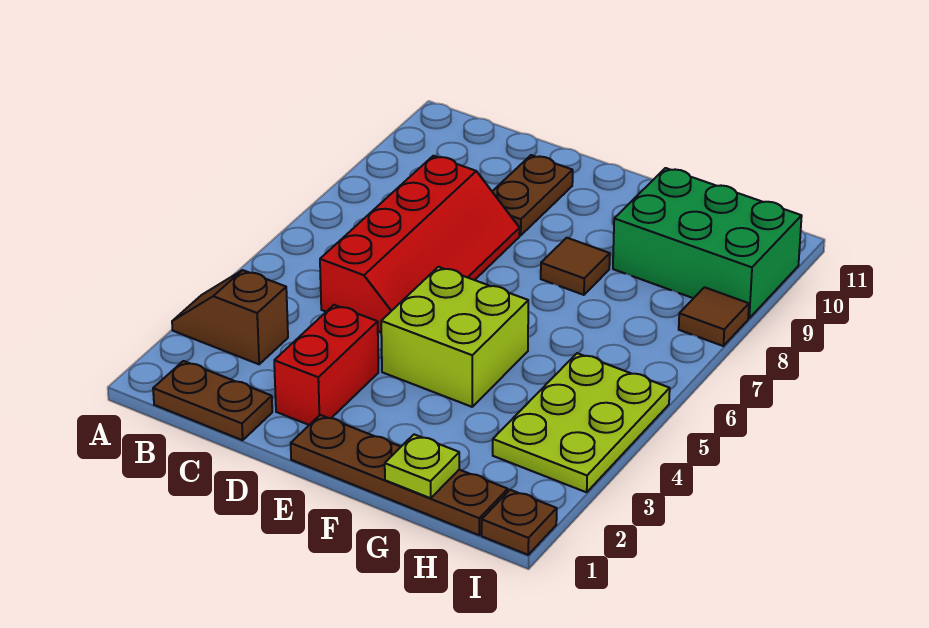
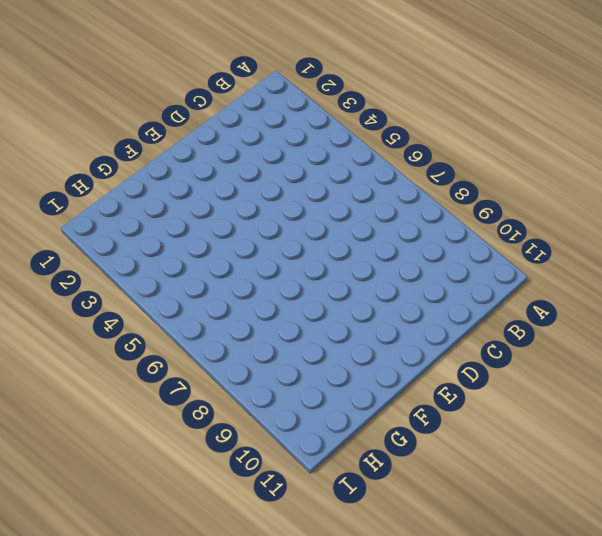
none -> brown slope A3:B3 level 1 top B
none -> brown plate B1:C1 level 1
none -> red slope C5:D8 level 1 top C

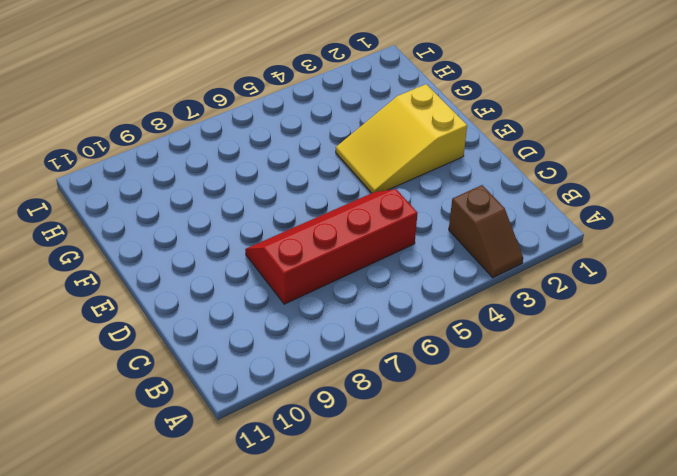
yellow slope E2:F4 level 1 top 2 -> lime brick E4:F5 level 1
none -> brown plate B1:C1 level 1
none -> red brick D2:D3 level 1
none -> brown plate D9:D10 level 1

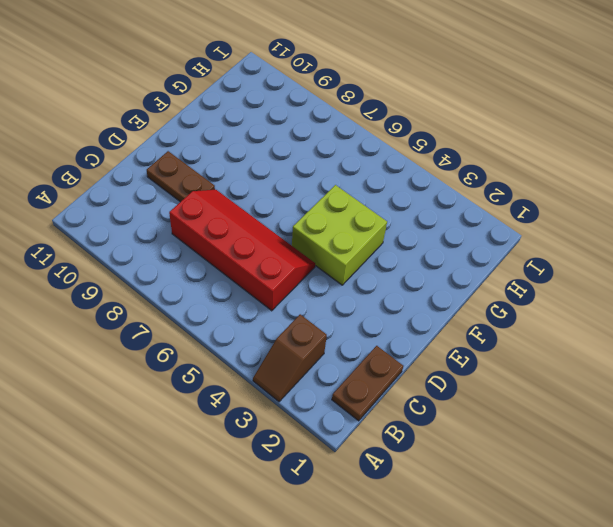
none -> red brick D2:D3 level 1
none -> brown plate E1:H1 level 1
none -> brown tile F8 level 1

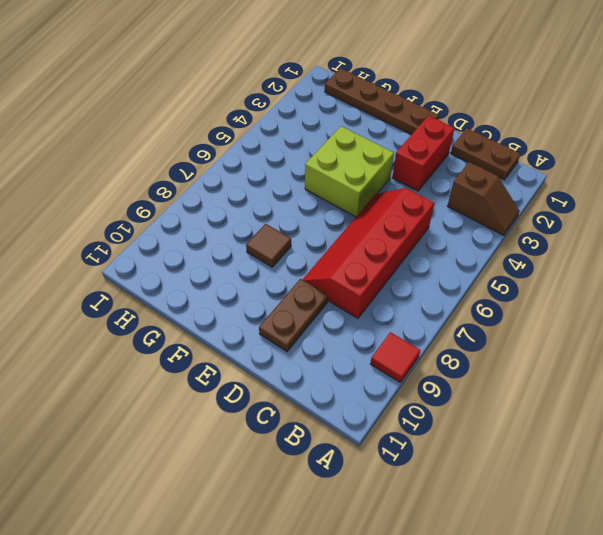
red tile A9 level 1 -> none
none -> green brick G9:I10 level 1
none -> lime plate H3:I5 level 1
none -> brown plate I1 level 1

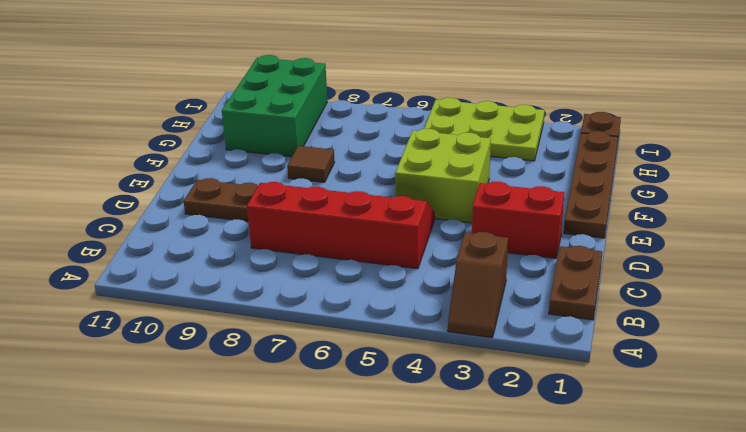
none -> brown tile I8 level 1
none -> lime plate G1 level 2

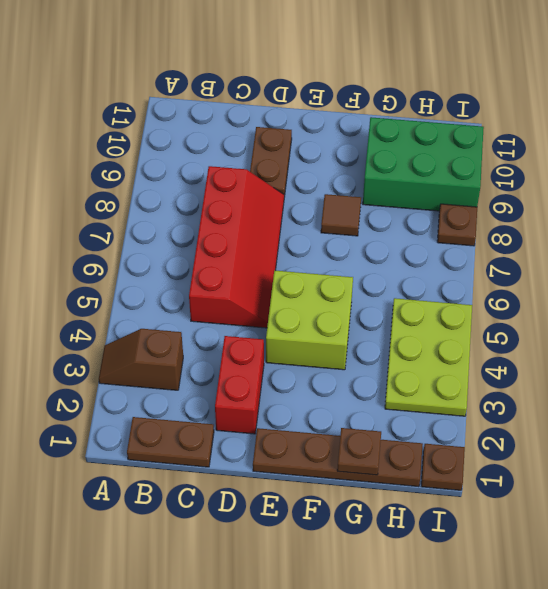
brown plate G1 level 2 -> lime plate G1 level 2
brown plate I8 level 1 -> brown tile I8 level 1

